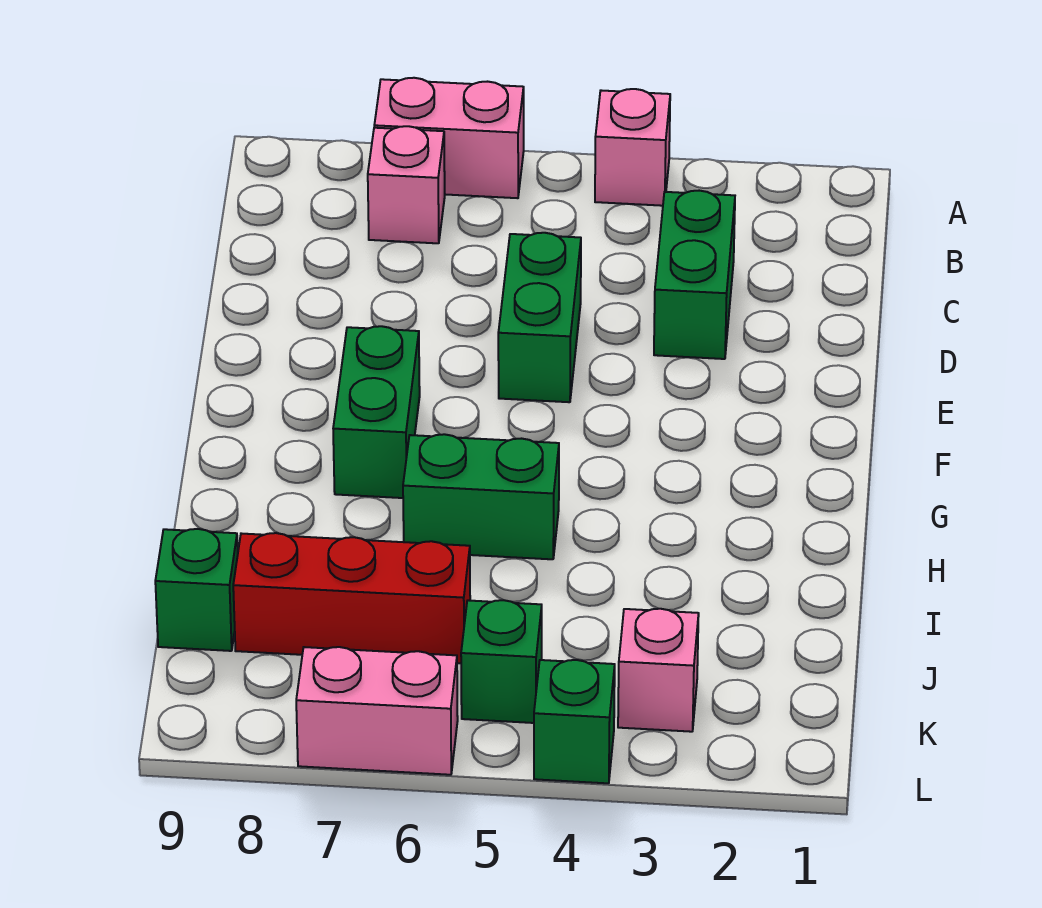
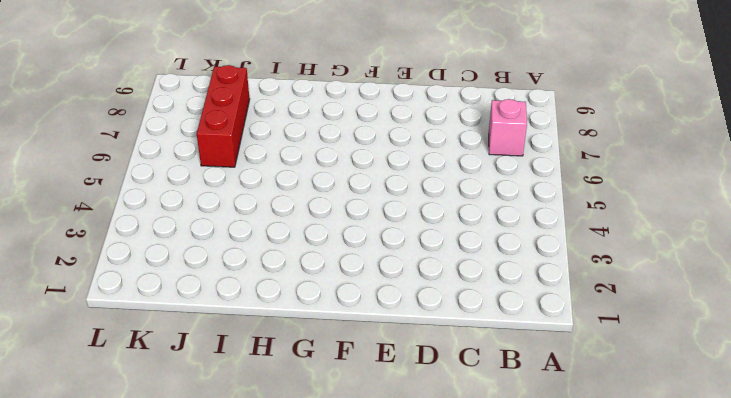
none -> pink brick A4 level 1
none -> pink brick A6:A7 level 1
none -> green brick C3:D3 level 1

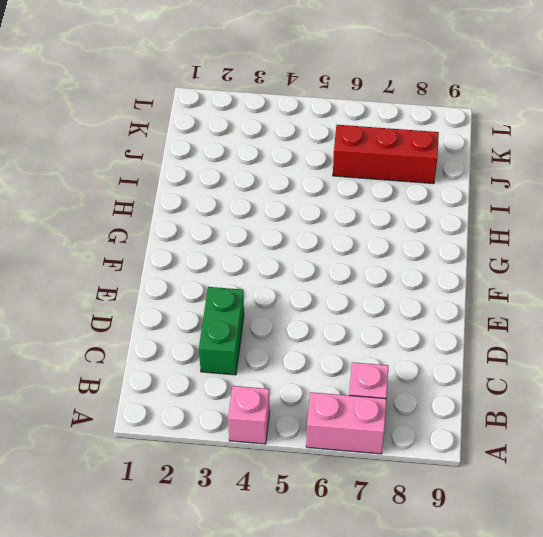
none -> green brick D5:E5 level 1
none -> green brick F7:G7 level 1
none -> green brick H5:H6 level 1

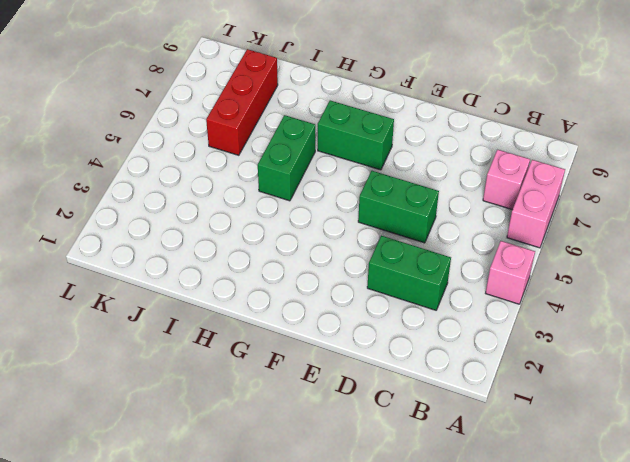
none -> green brick J9 level 1
none -> pink brick K3 level 1
none -> green brick K5 level 1

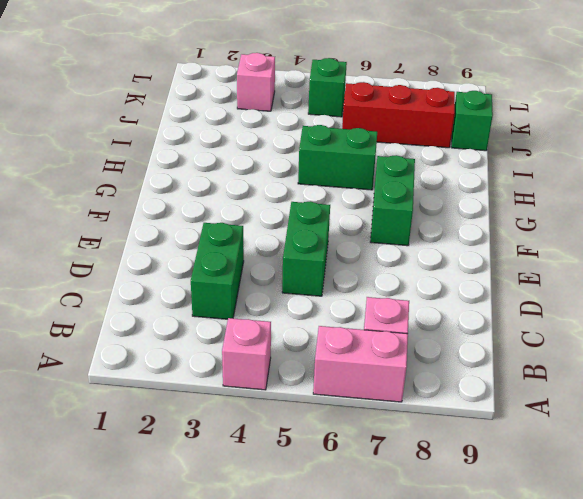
none -> green brick L4 level 1
none -> pink brick L6:L7 level 1

